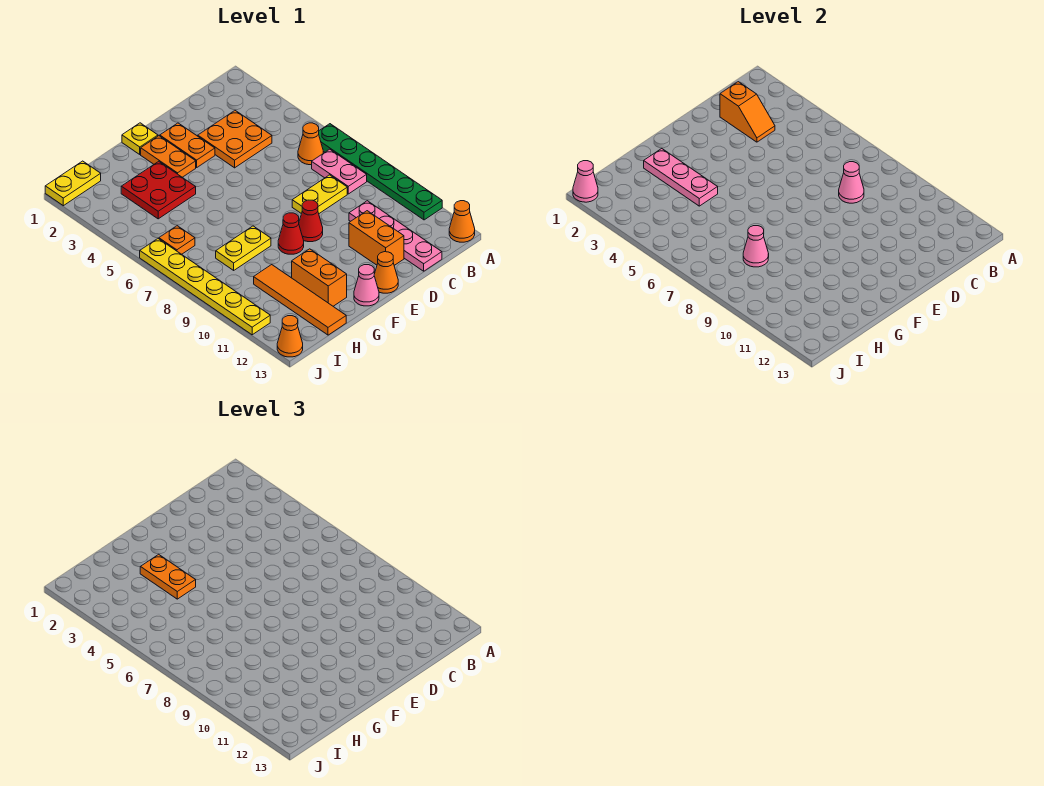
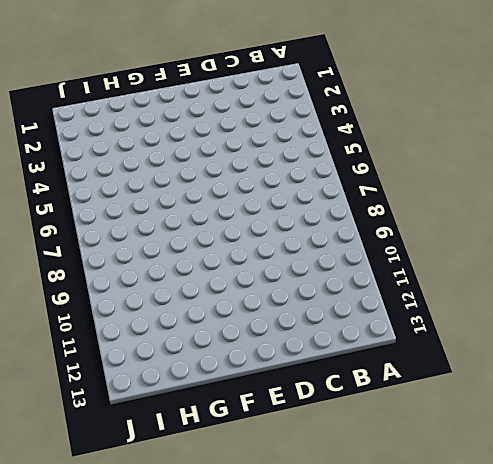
none -> green plate A6:A11 level 1
none -> orange cone A13 level 1
none -> orange cone B6 level 1

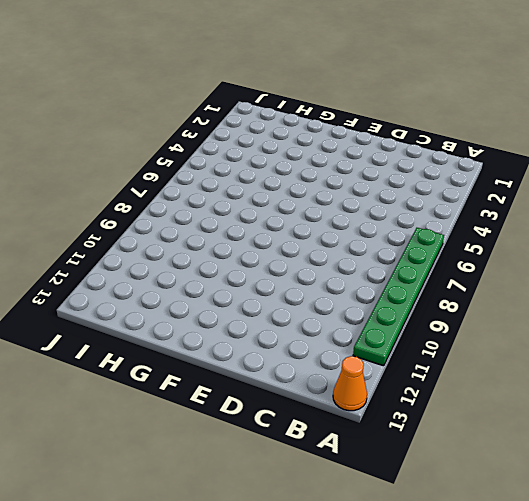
none -> orange cone B6 level 1
none -> pink plate B7:B8 level 1
none -> orange plate C3:D4 level 1

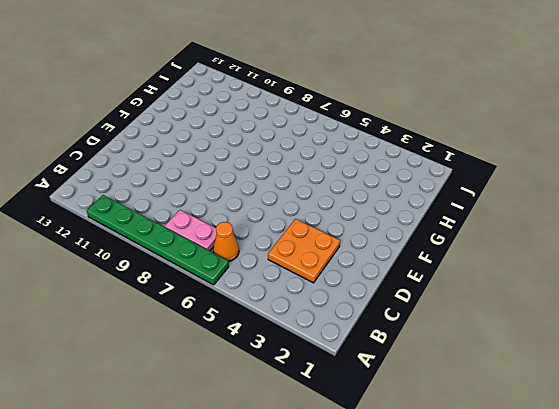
none -> orange cone A13 level 1
none -> yellow plate C8:D8 level 1
none -> pink plate C10:C13 level 1

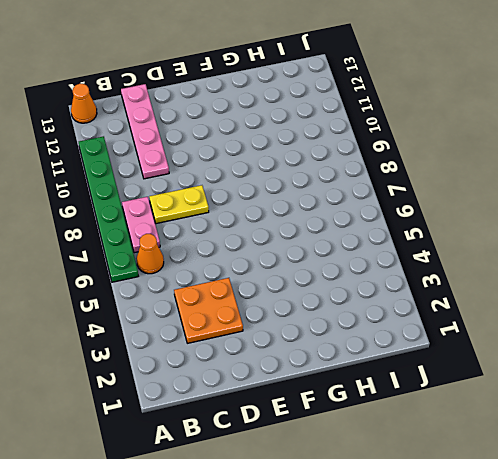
none -> orange brick D11:D12 level 1
none -> orange plate E2:E3 level 1
none -> red cone E9 level 1

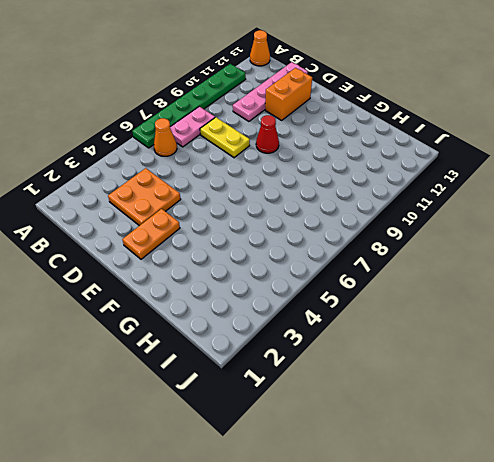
none -> orange cone E13 level 1
none -> yellow plate F1 level 1
none -> orange plate F2:F3 level 1

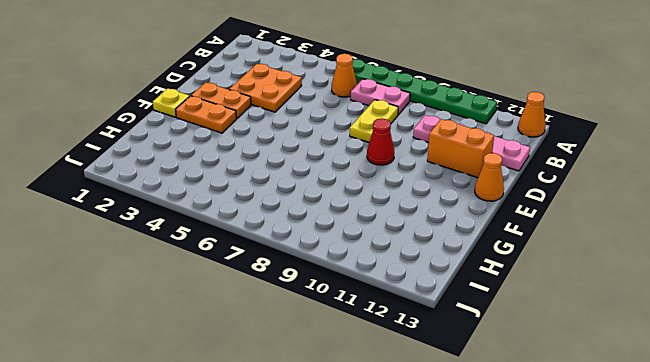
none -> red cone F9 level 1
none -> pink cone F13 level 1
none -> red plate G3:H4 level 1

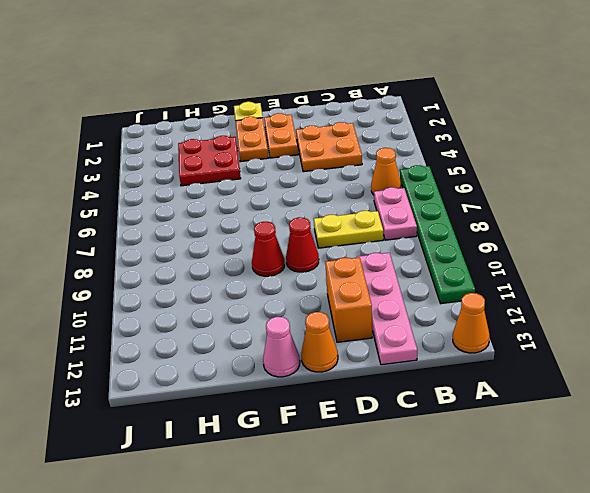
none -> yellow plate G8:H8 level 1
none -> orange brick G11:G12 level 1
none -> orange tile H10:H13 level 1

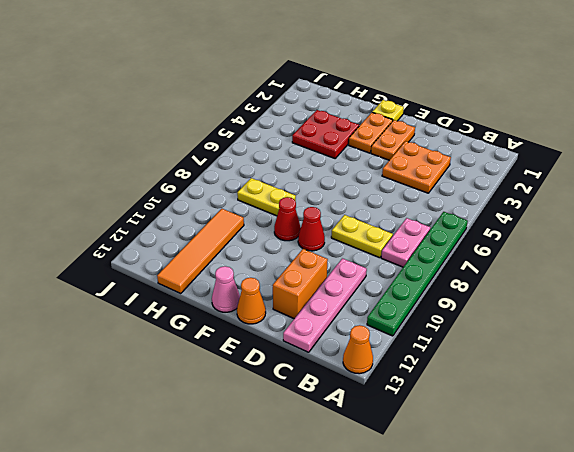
none -> orange cone B6 level 1
none -> orange brick G11:G12 level 1
none -> yellow plate I1:J1 level 1

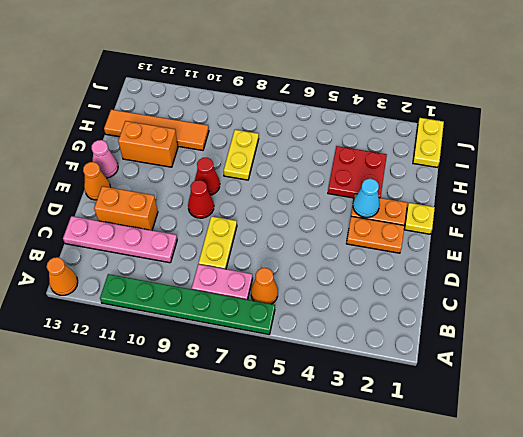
cyan cone F3 level 2 -> none
none -> orange plate C3:D4 level 1
none -> orange plate I6 level 1
none -> yellow plate J6:J11 level 1

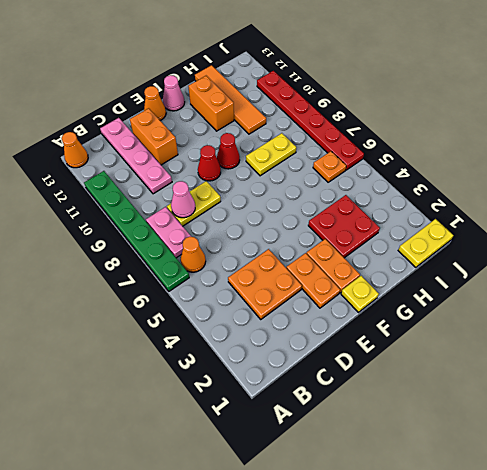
red plate J6:J11 level 1 -> yellow plate J6:J11 level 1
none -> orange cone J13 level 1
none -> orange slope C2:C3 level 2 top 2
none -> pink plate G2:G4 level 2

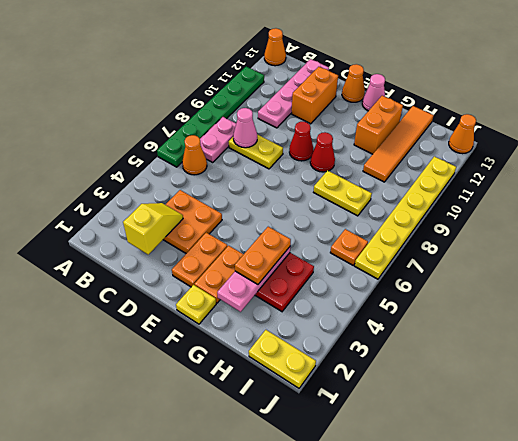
yellow slope C2:C3 level 2 top 2 -> orange slope C2:C3 level 2 top 2
none -> pink cone H8 level 2
none -> pink cone J1 level 2

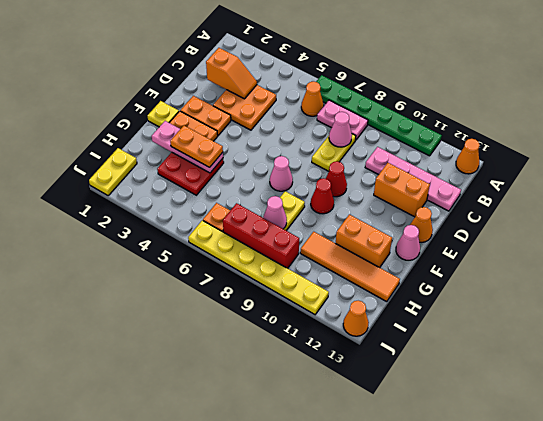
pink cone F7 level 1 -> pink cone J1 level 2
red brick I7:I9 level 1 -> none

